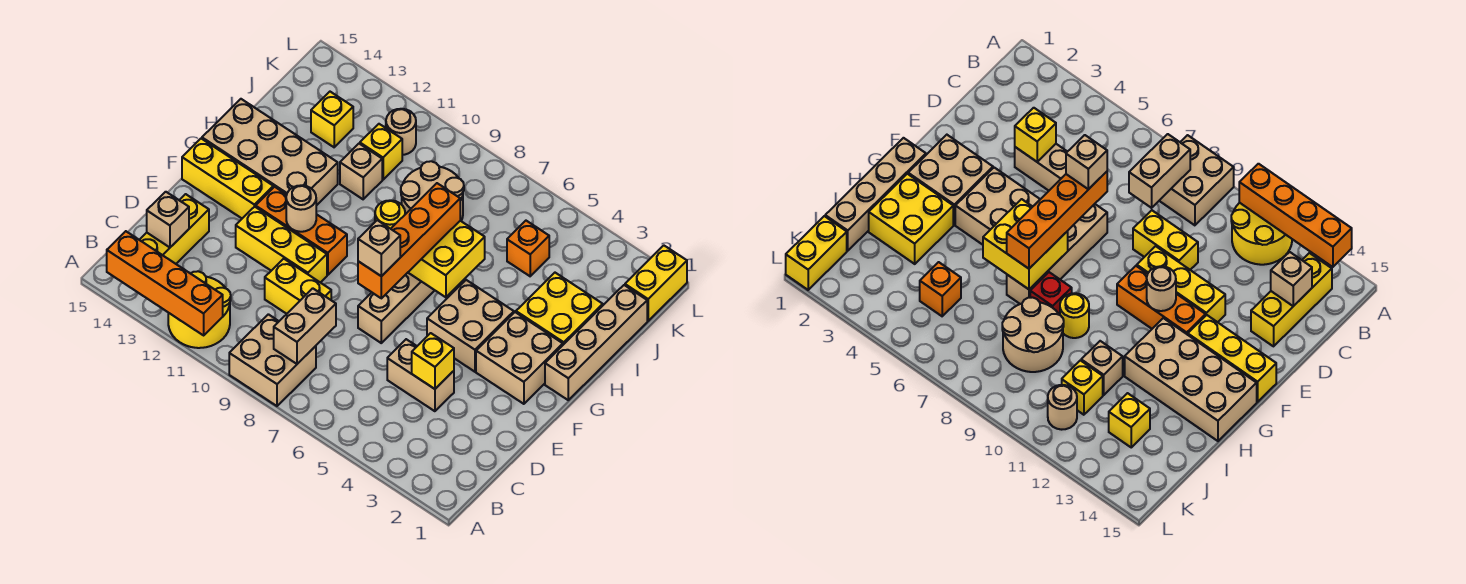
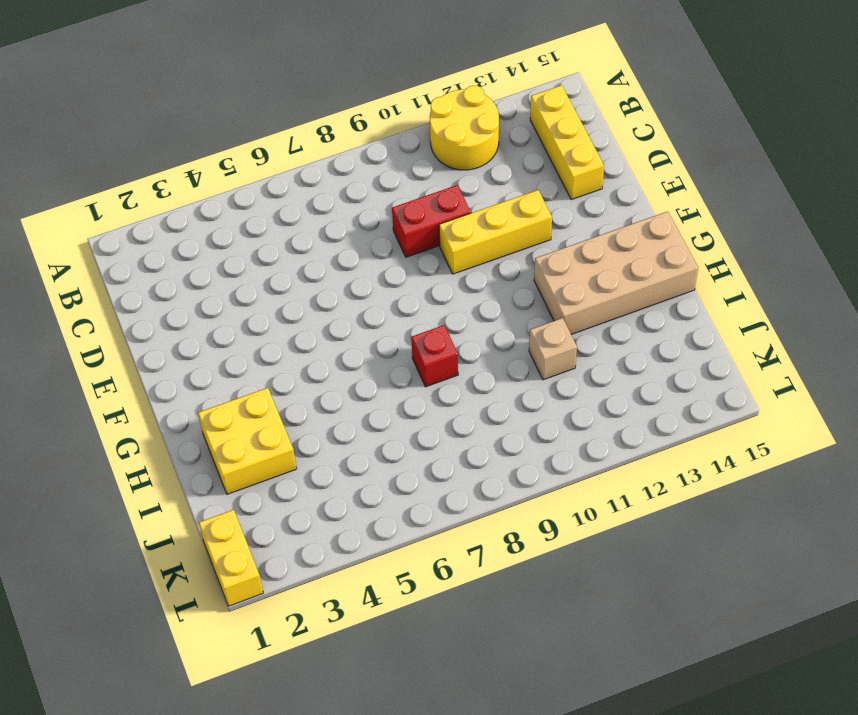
red brick D9:D10 level 1 -> yellow brick D9:D10 level 1
none -> tan brick A8:B9 level 1
none -> tan brick D4:D5 level 1
none -> tan brick E7:H7 level 1
none -> tan brick F2:G3 level 1

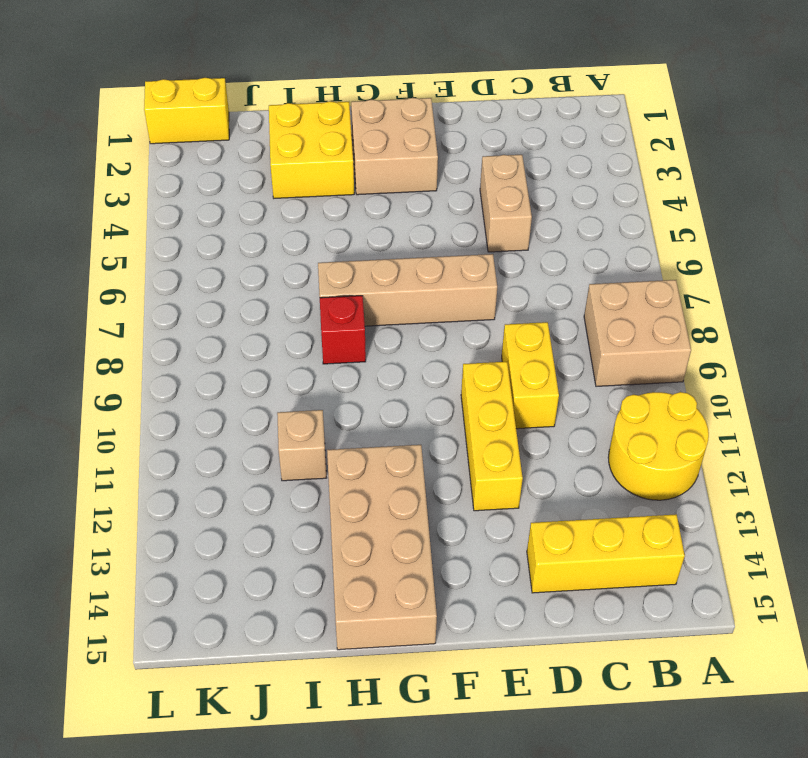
none -> tan brick F4:G5 level 1
none -> orange brick F10:F12 level 1
none -> yellow brick F13:F15 level 1
none -> tan brick G1:J1 level 1

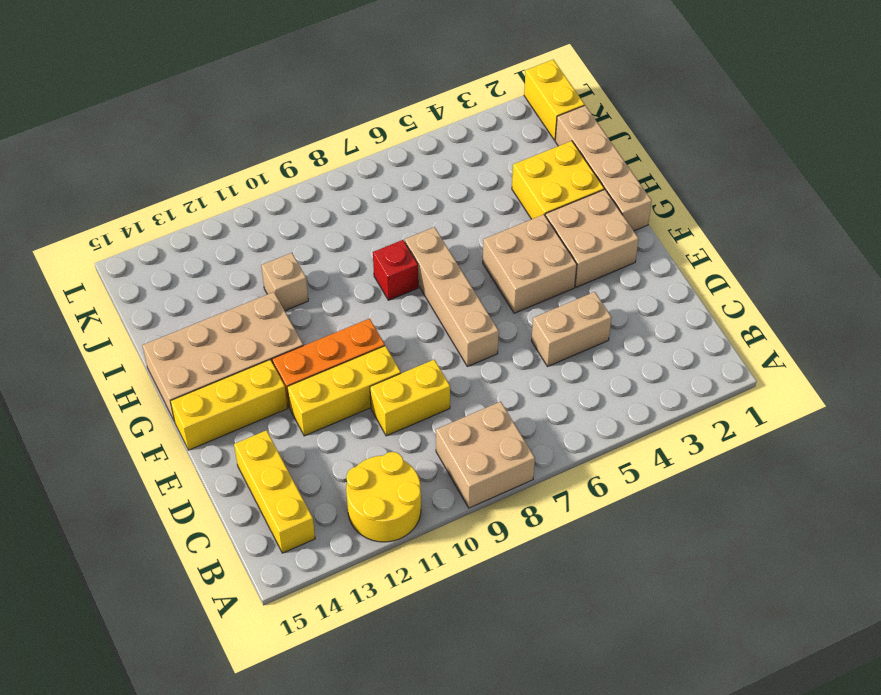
none -> yellow round brick H9 level 1
none -> tan round brick I8:J9 level 1
none -> orange brick J5 level 1
none -> yellow brick J11 level 1

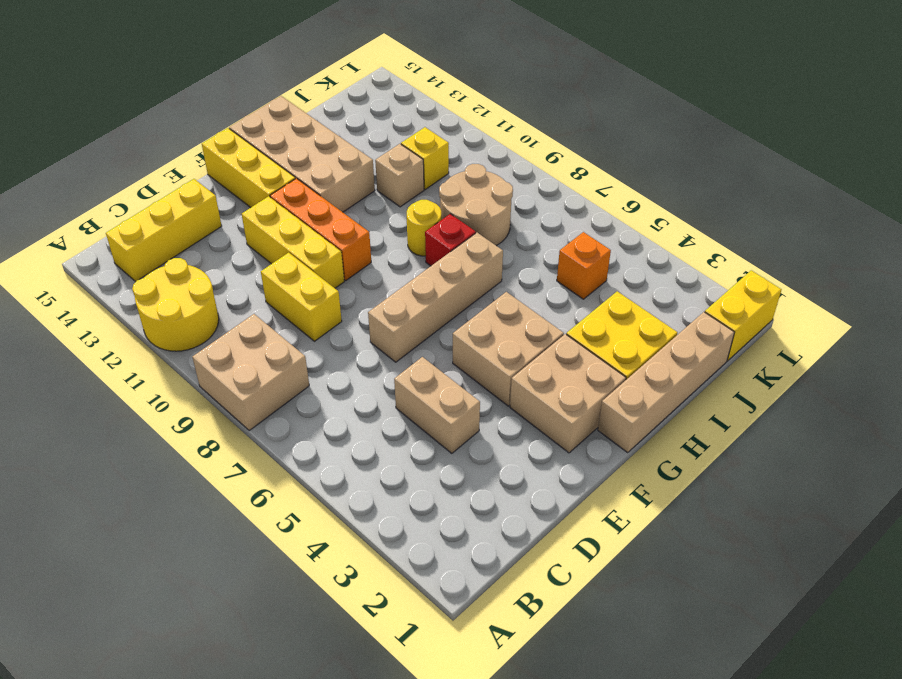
none -> yellow brick J13 level 1
none -> tan round brick K11 level 1
none -> orange brick A11:A14 level 2
none -> tan brick B8:C8 level 2

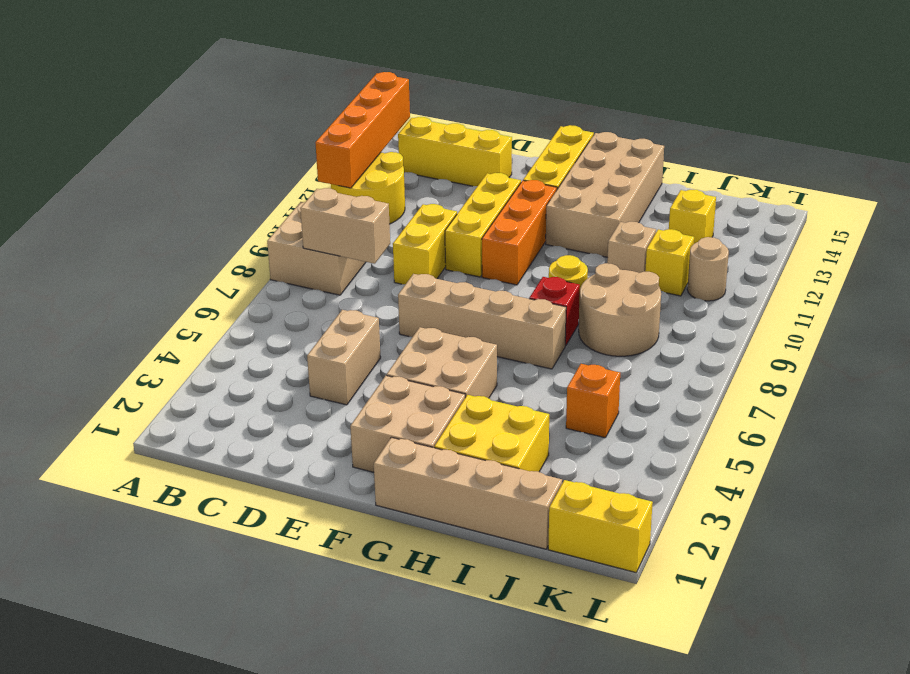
none -> tan brick C14 level 2
none -> yellow brick D4 level 2
none -> tan round brick F11 level 2
none -> yellow brick G6:H7 level 2

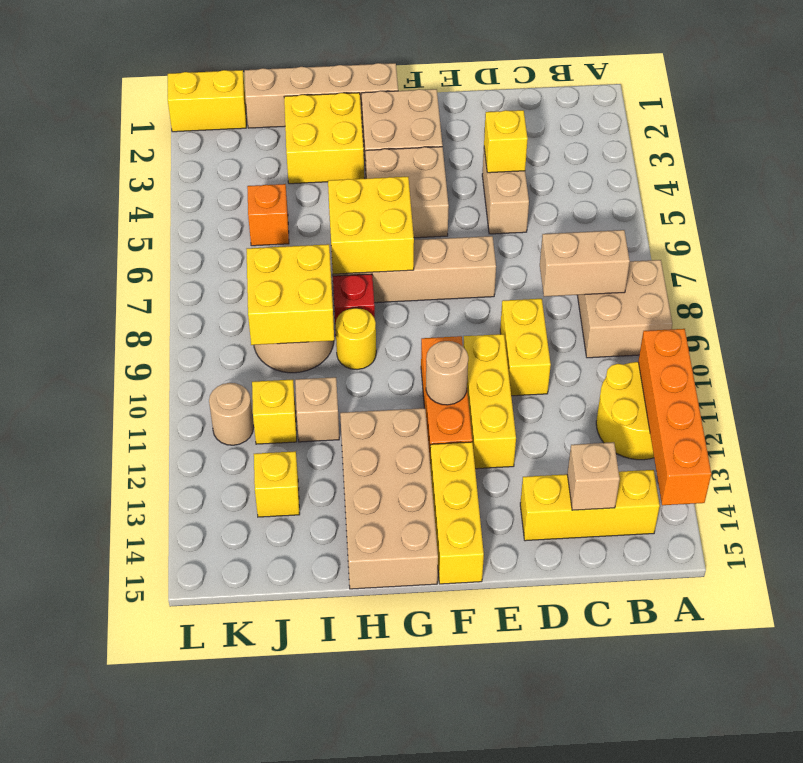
yellow brick I8:J9 level 2 -> none
none -> orange brick E7:H7 level 3
none -> tan brick E7 level 4

